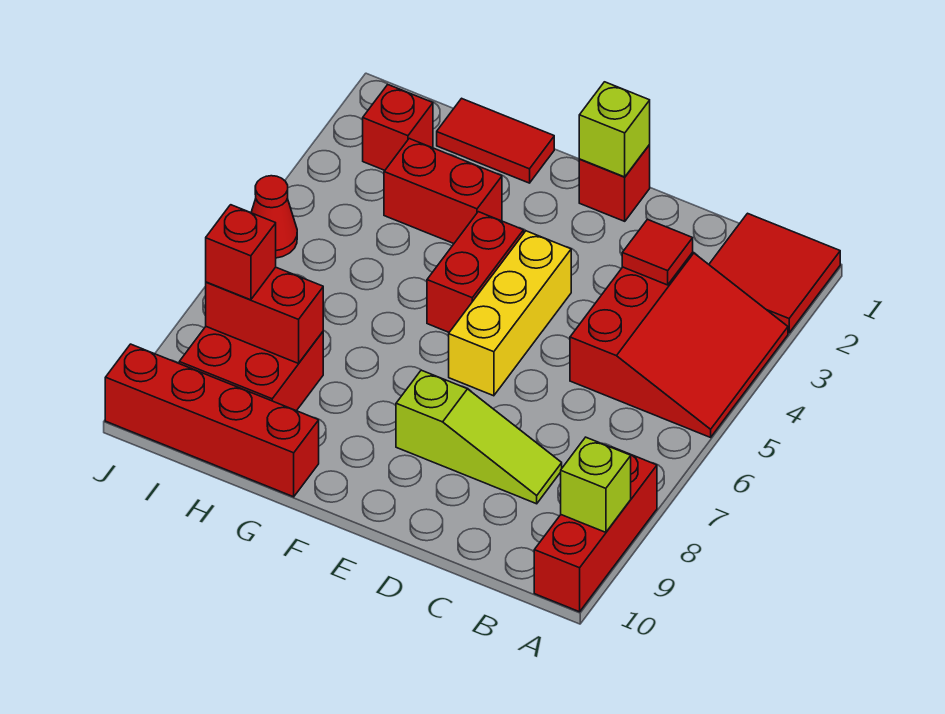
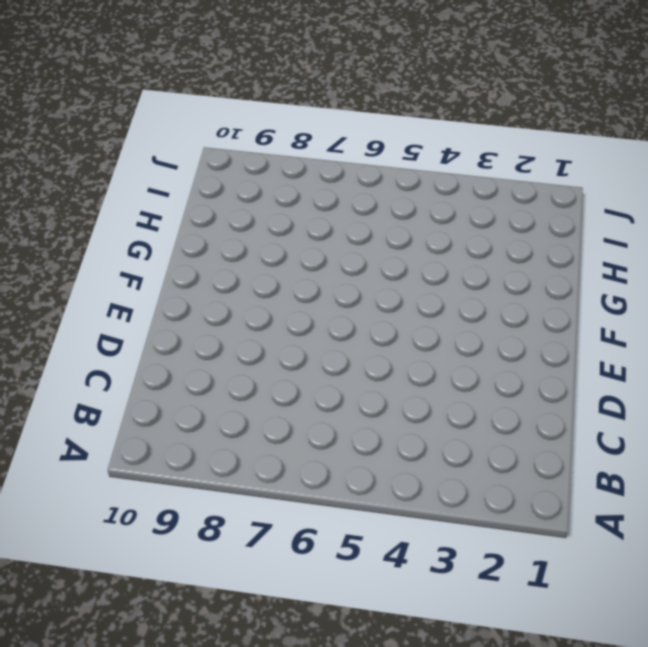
none -> red tile A1:B2 level 1
none -> red slope A3:C5 level 1 top C
none -> red brick A8:A10 level 1

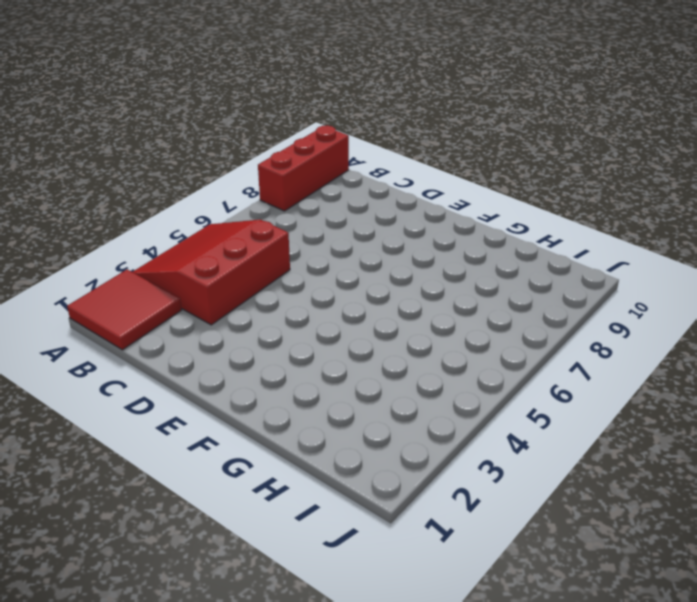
none -> lime slope C8:E8 level 1 top E
none -> red brick E1 level 1
none -> yellow brick E4:E6 level 1

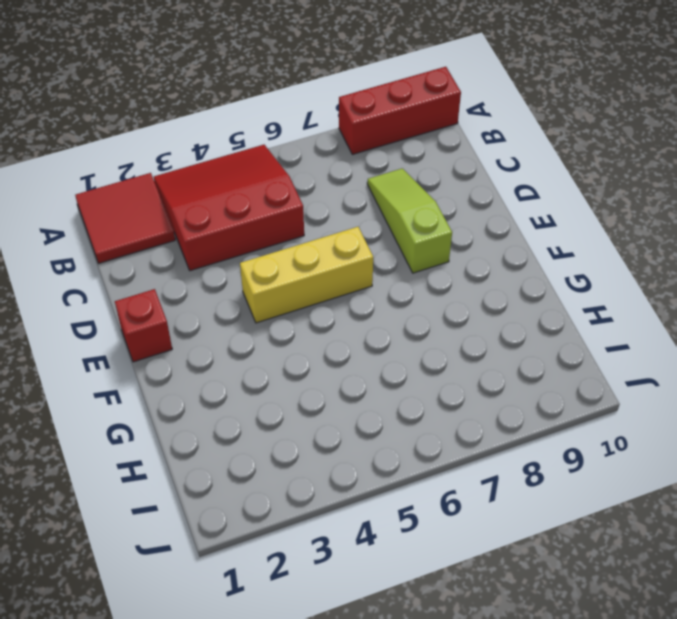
none -> red brick F4:F5 level 1
none -> red tile G1:H1 level 1
none -> red brick G3:H3 level 1

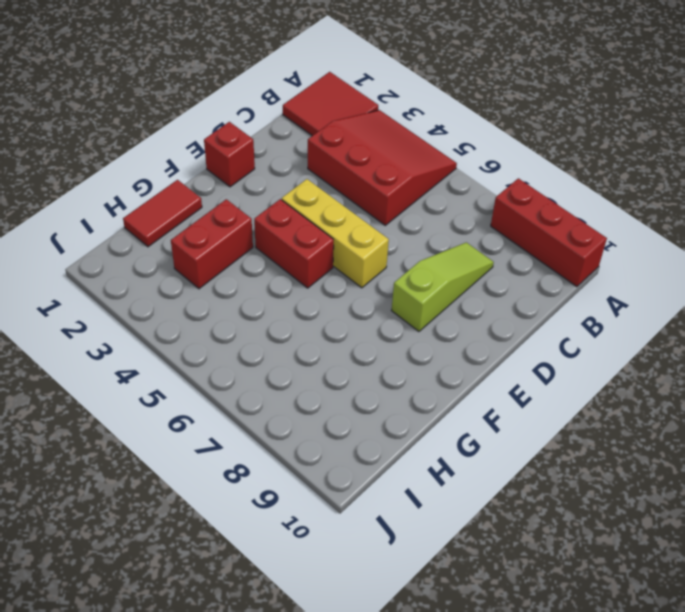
none -> red brick G10:J10 level 1
none -> red brick H8:I9 level 1
none -> red brick I2 level 1

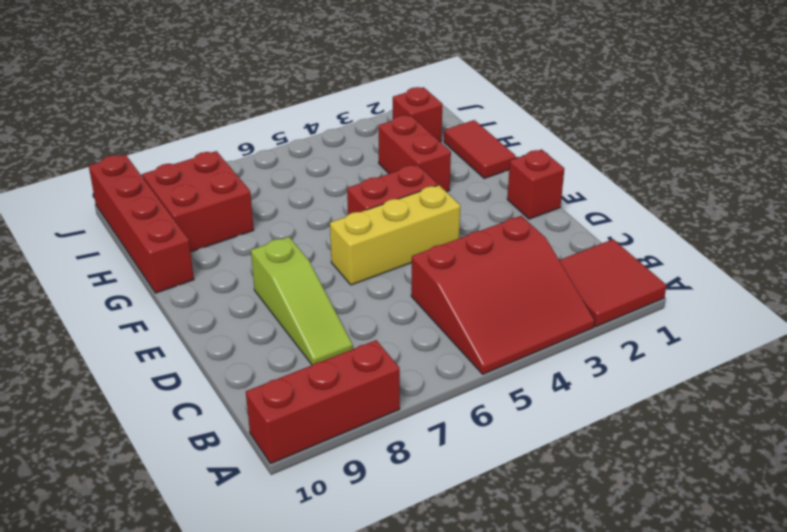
none -> red cone J5 level 1
none -> lime brick A9 level 2
none -> red tile C3 level 2

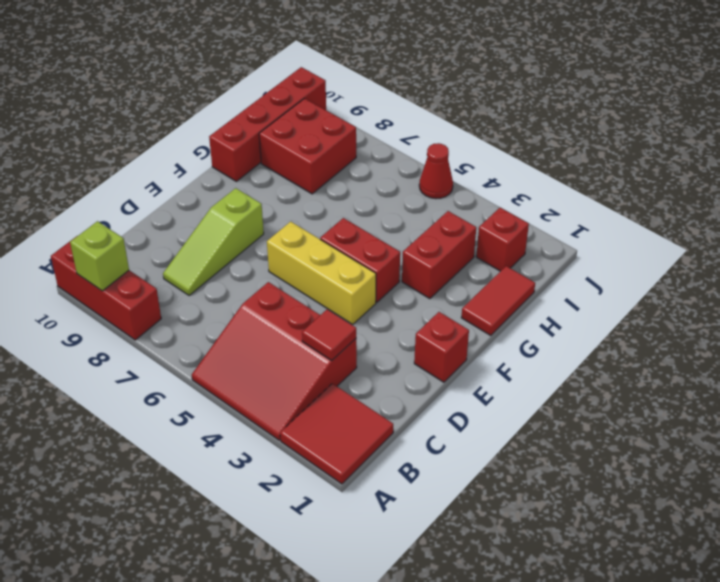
none -> lime brick E1 level 2
none -> red brick H8:I8 level 2
none -> red brick I8 level 3

